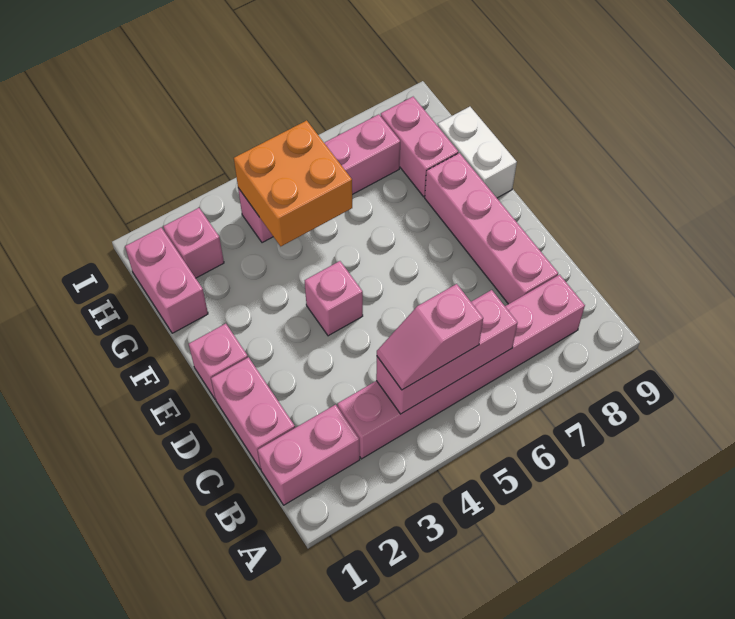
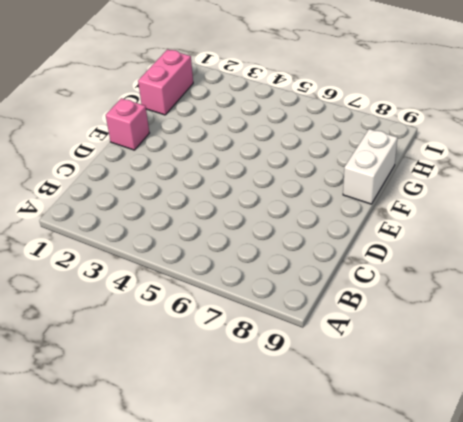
none -> pink brick B1:B2 level 1
none -> pink brick B3:B8 level 1
none -> pink brick C1:D1 level 1

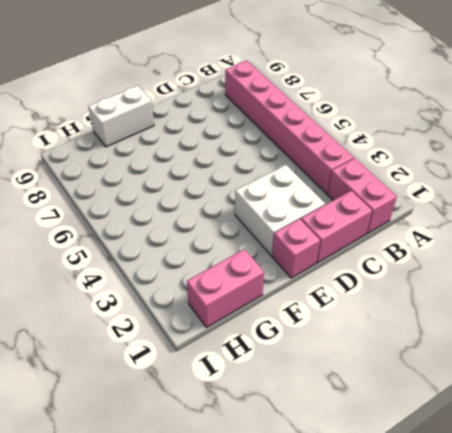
white brick D2:E3 level 1 -> none
none -> pink brick C8:F8 level 1
none -> pink brick E4 level 1
none -> pink brick G8:H8 level 1

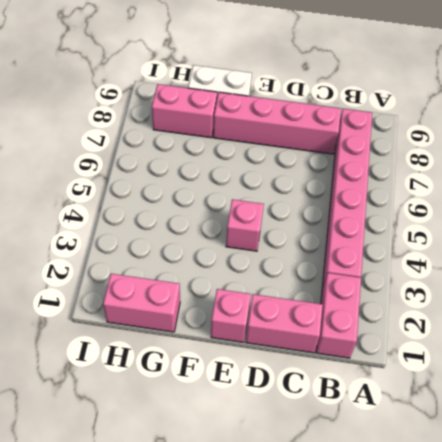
none -> pink brick H2 level 1
none -> pink brick H4:H7 level 1
none -> pink brick B4:B6 level 2

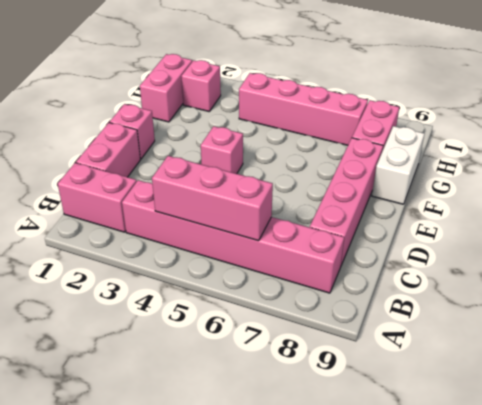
none -> orange brick G4:H5 level 2
none -> pink slope B4:B5 level 3 top 5

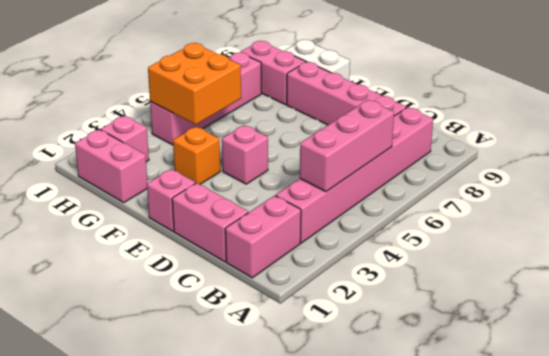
orange brick F3 level 1 -> none
none -> pink slope B4:B5 level 3 top 5

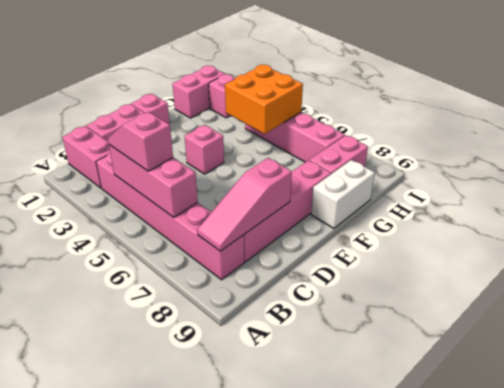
pink slope B8:D8 level 2 top D -> none

